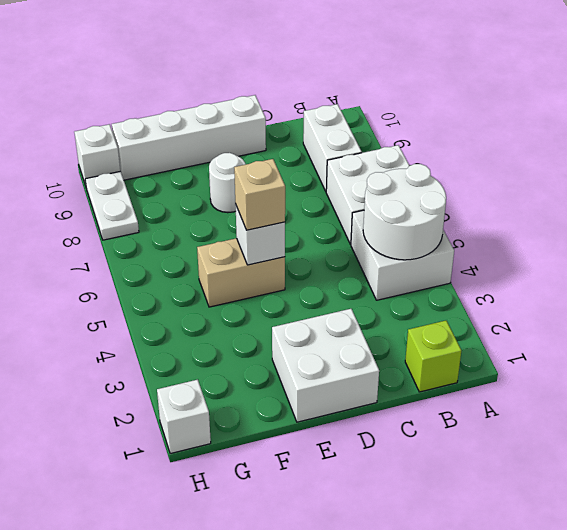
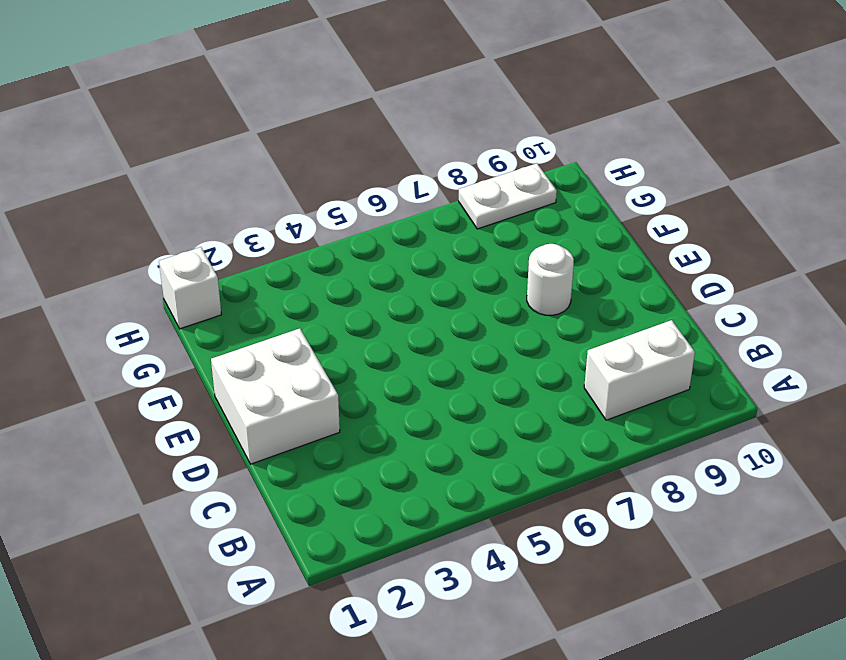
none -> white brick A4:B5 level 1
none -> white brick A6:B7 level 1
none -> lime brick B1 level 1

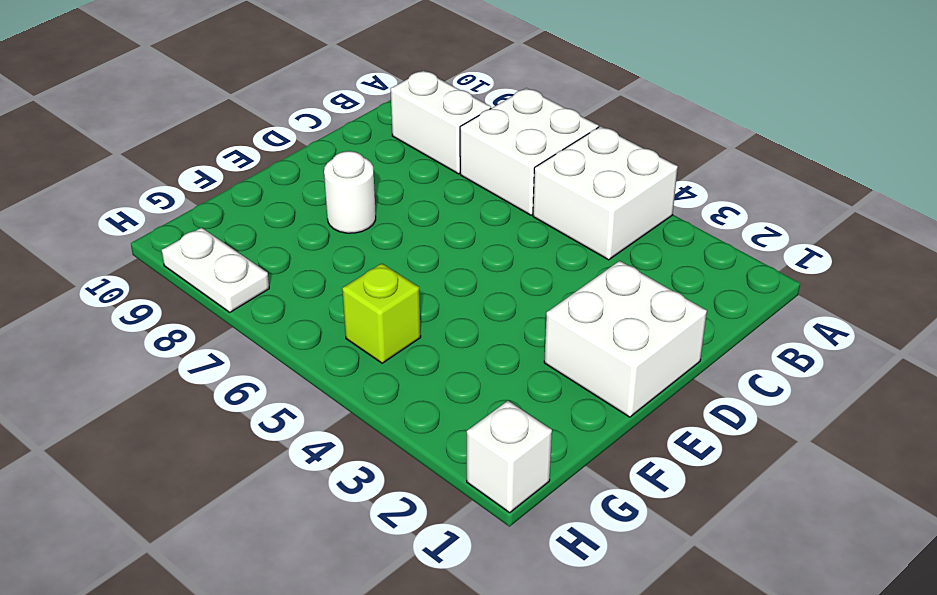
lime brick G5 level 1 -> lime brick B1 level 1
none -> white brick D10:G10 level 1
none -> tan brick E5:F5 level 1
none -> white brick H10 level 1

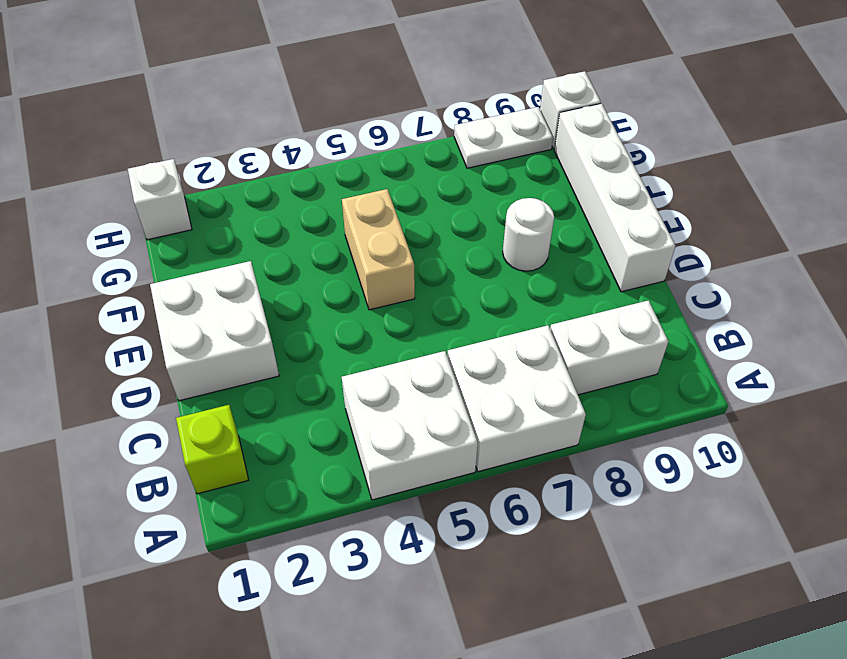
none -> white round brick A4:B5 level 2
none -> white brick E5 level 2
none -> tan brick E5 level 3

